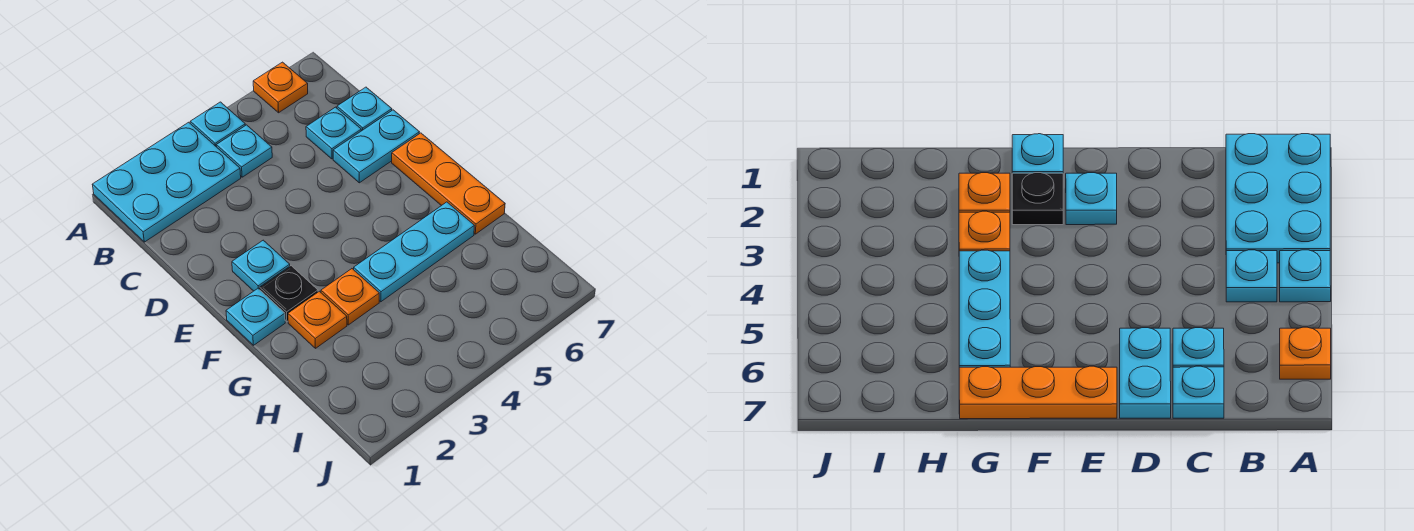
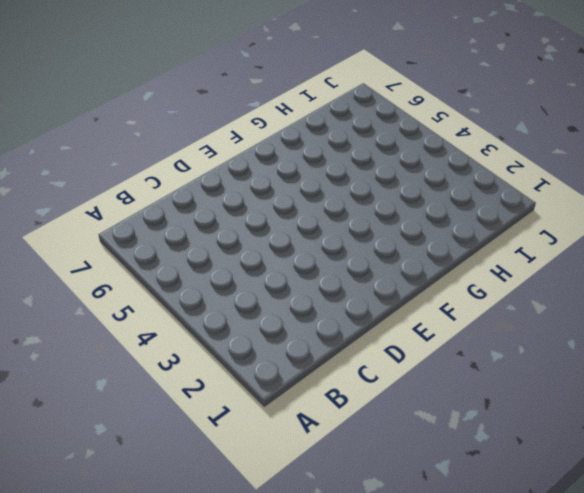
none -> cyan plate A1:B3 level 1
none -> cyan plate A4 level 1
none -> orange plate A6 level 1

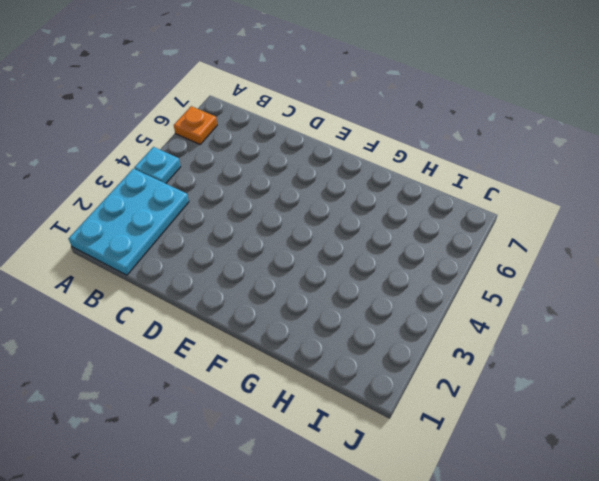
none -> cyan plate B4 level 1
none -> cyan plate C6 level 1
none -> cyan plate C7 level 1

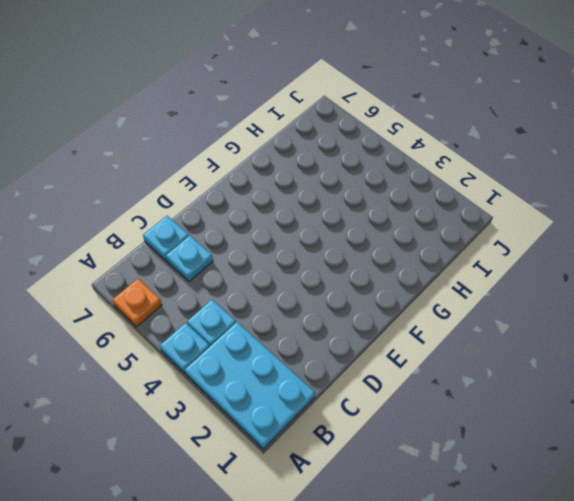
none -> cyan plate D6:D7 level 1
none -> cyan plate E2 level 1
none -> orange plate E7:G7 level 1

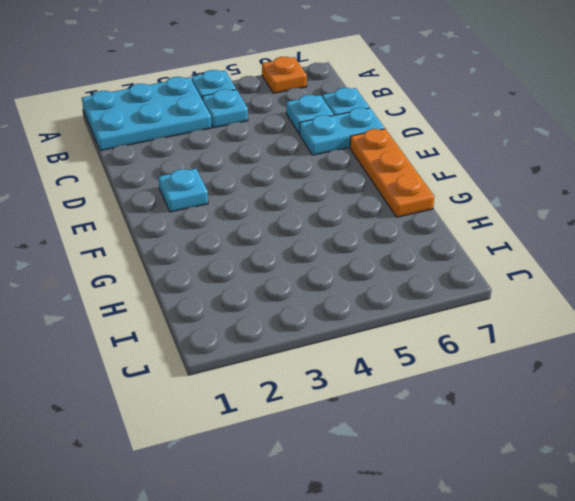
none -> cyan plate F1 level 1
none -> black plate F2 level 1
none -> orange plate G2 level 1

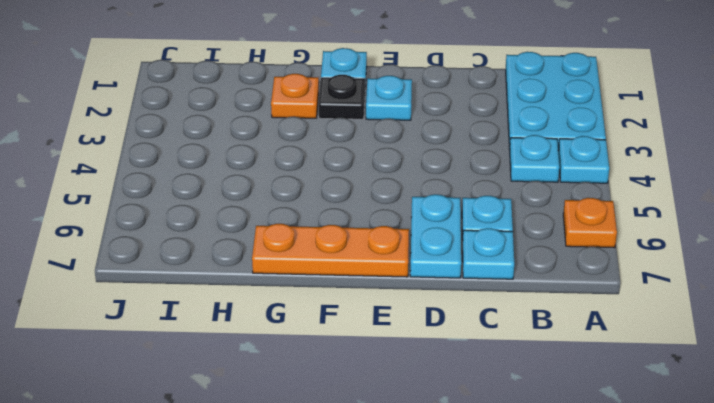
none -> orange plate G3 level 1
none -> cyan plate G4:G6 level 1

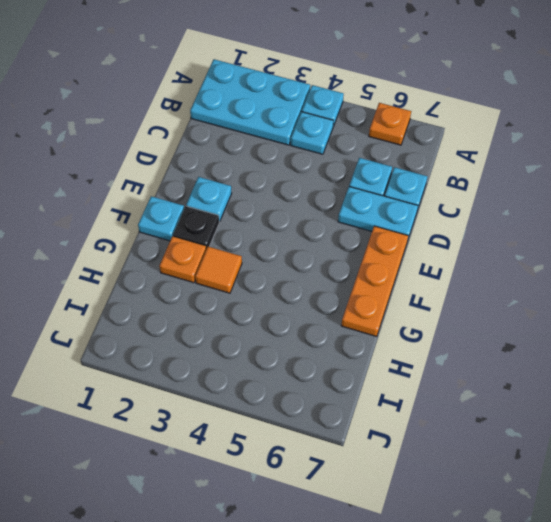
orange tile G3 level 1 -> orange plate G3 level 1
none -> cyan plate G4:G6 level 1

